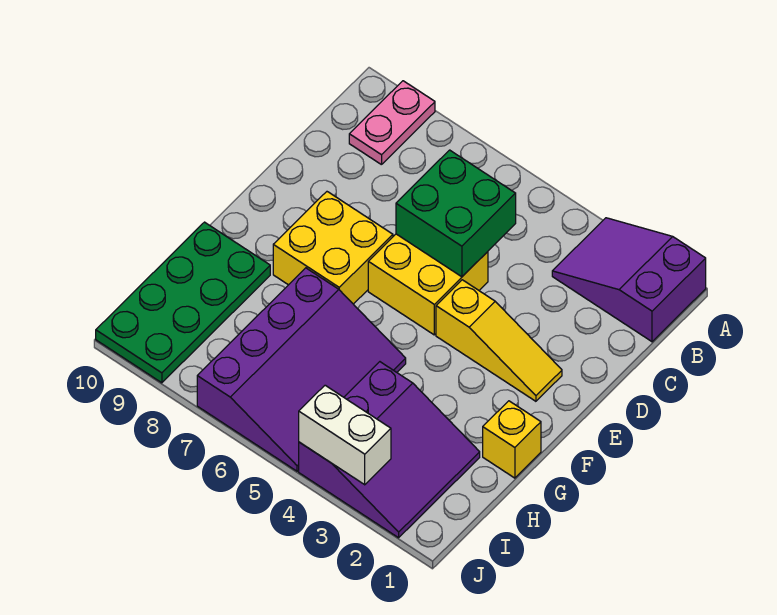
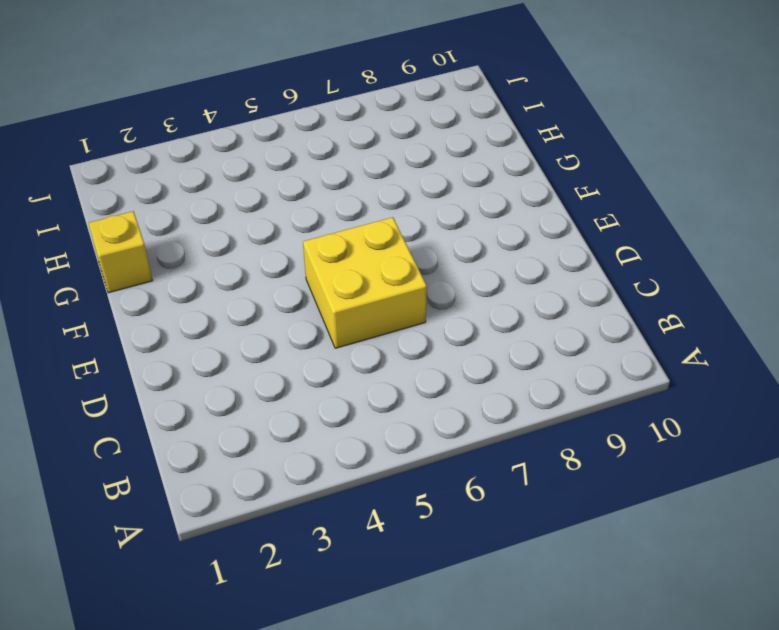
none -> purple slope A1:B3 level 1 top 1
none -> pink plate A9:B9 level 1

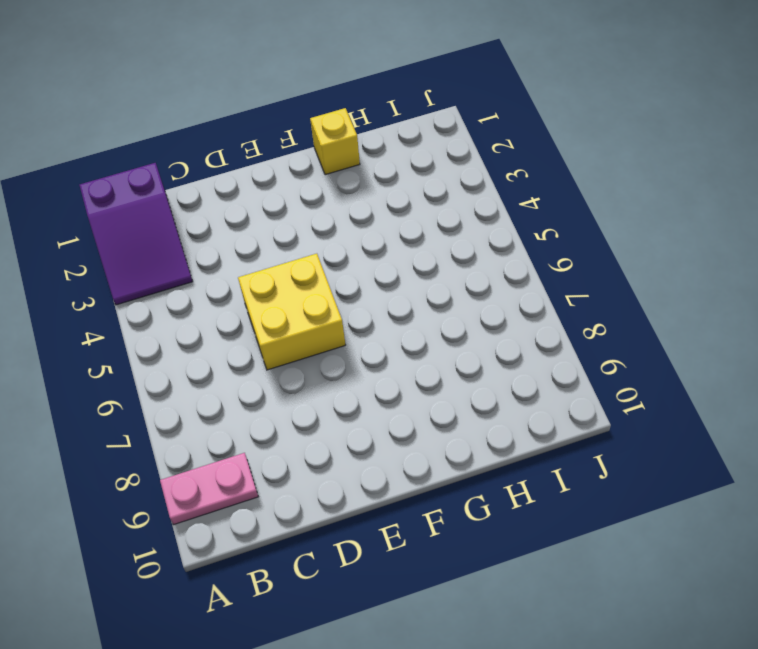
none -> yellow slope E2:E4 level 1 top 4
none -> yellow brick E7:F8 level 1

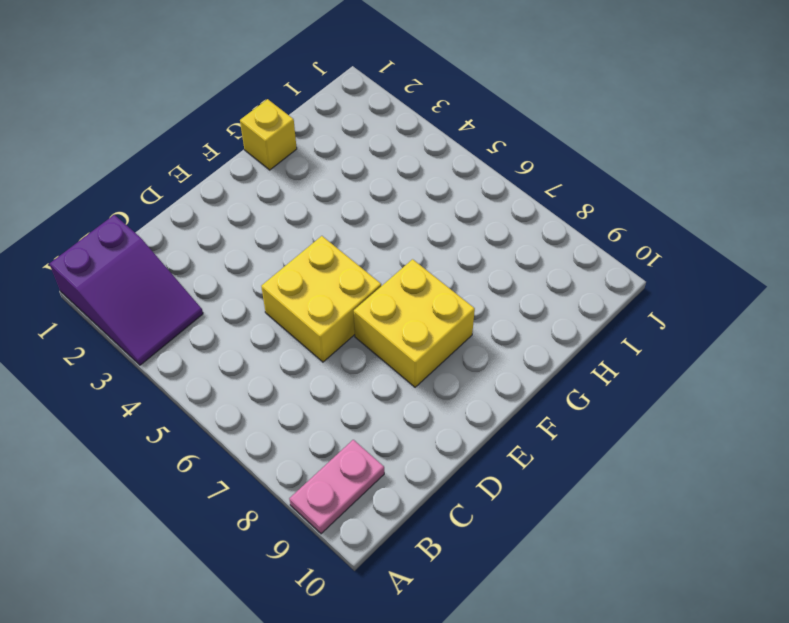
none -> yellow slope E2:E4 level 1 top 4
none -> purple slope G5:J7 level 1 top 7

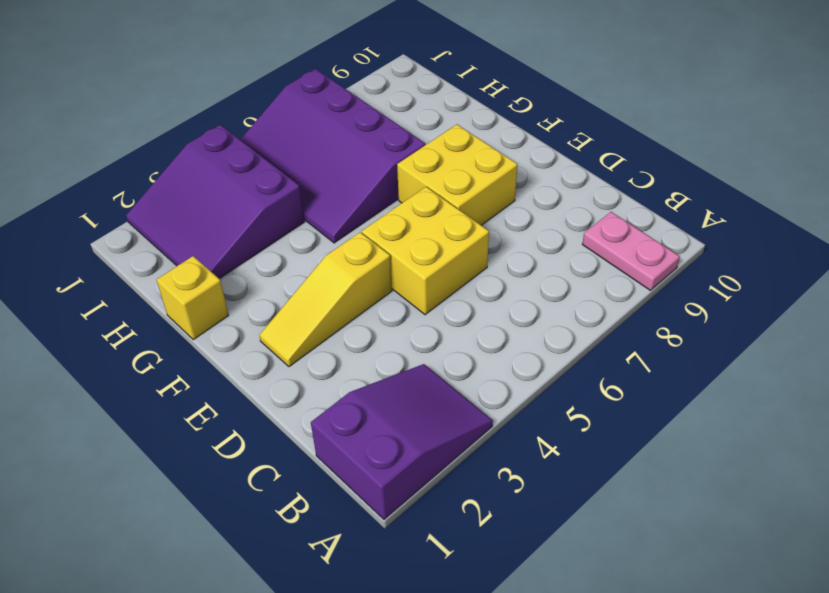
none -> green plate G9:J10 level 1
none -> green brick C5:D6 level 2

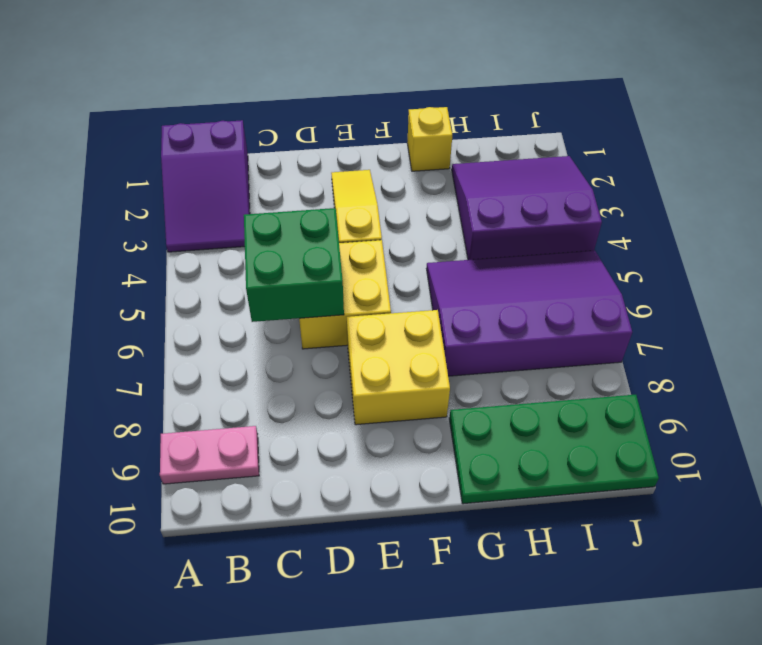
none -> white brick J3:J4 level 2

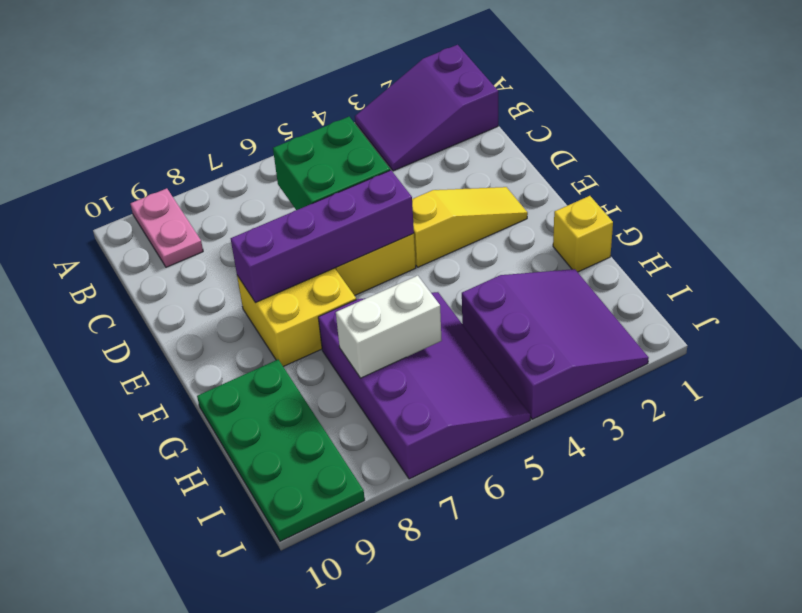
purple brick E5:E8 level 2 -> none
white brick H6:H7 level 2 -> white brick J3:J4 level 2

